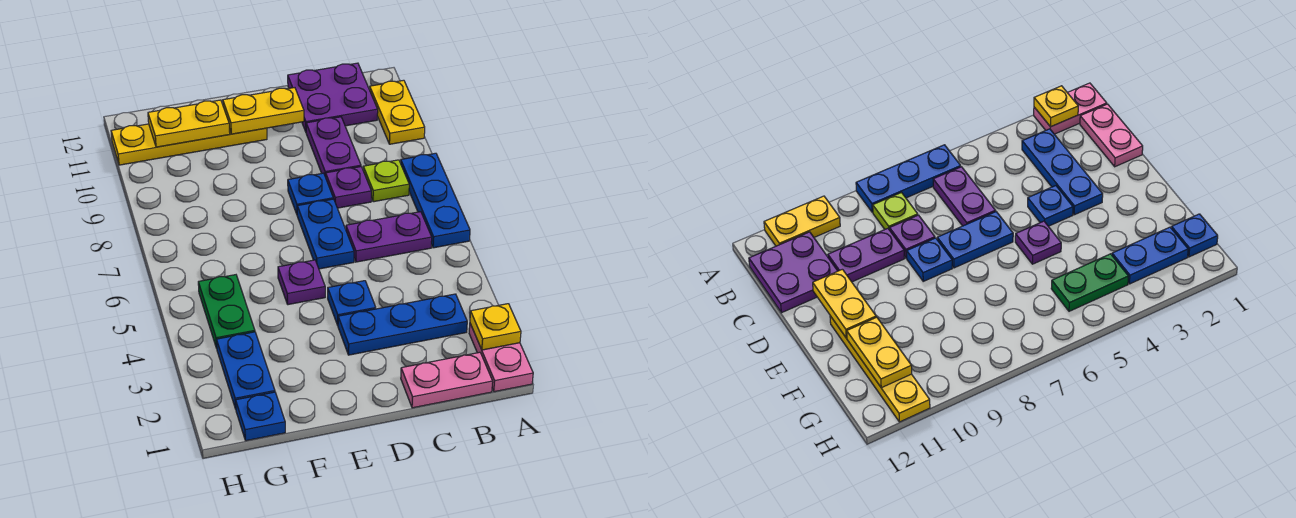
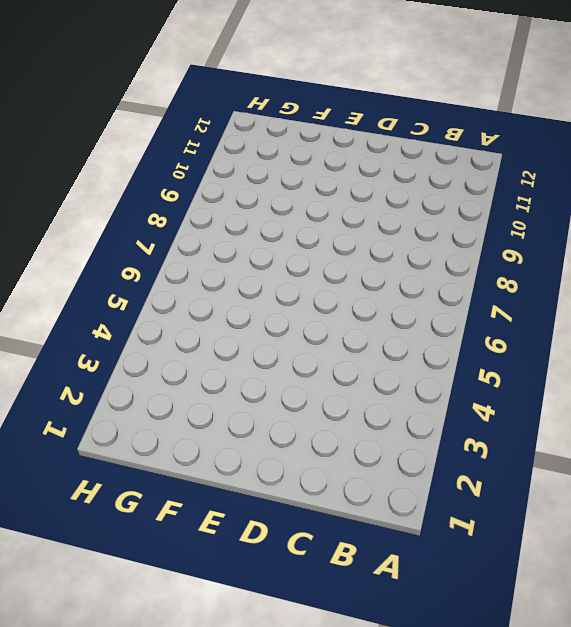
none -> pink plate A1:A2 level 1
none -> blue plate A6:A8 level 1
none -> yellow plate A10:A11 level 1

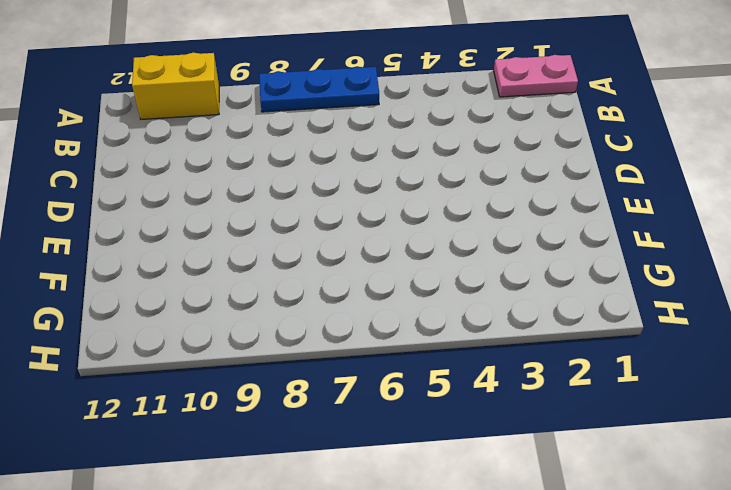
yellow brick A10:A11 level 1 -> yellow plate A10:A11 level 1
none -> pink plate B1:C1 level 1
none -> blue plate B3:D3 level 1
none -> purple plate B6:C6 level 1

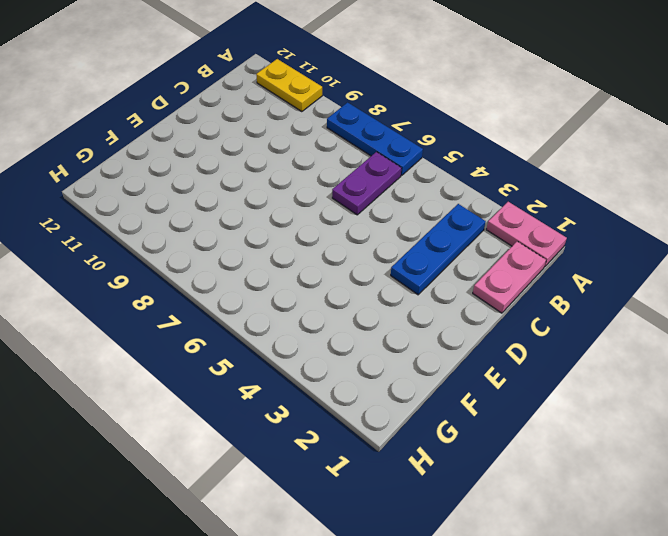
none -> lime plate B8 level 1
none -> purple plate B11:C12 level 1
none -> purple plate C8 level 1

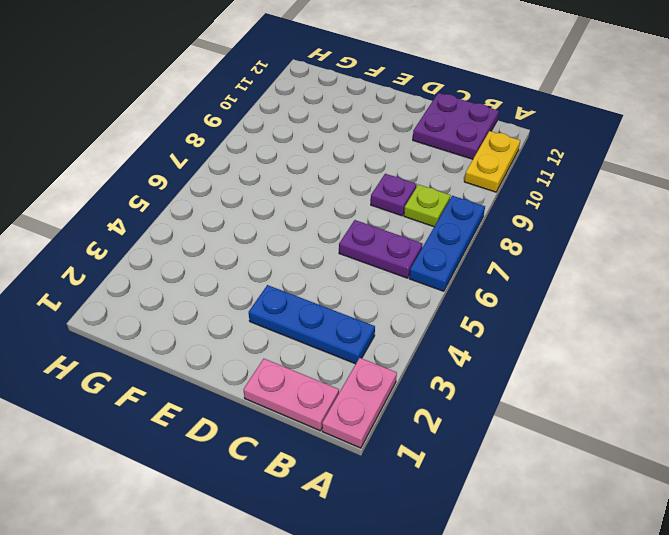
none -> purple plate C9:C10 level 1
none -> blue plate D4 level 1
none -> blue plate D6:D7 level 1

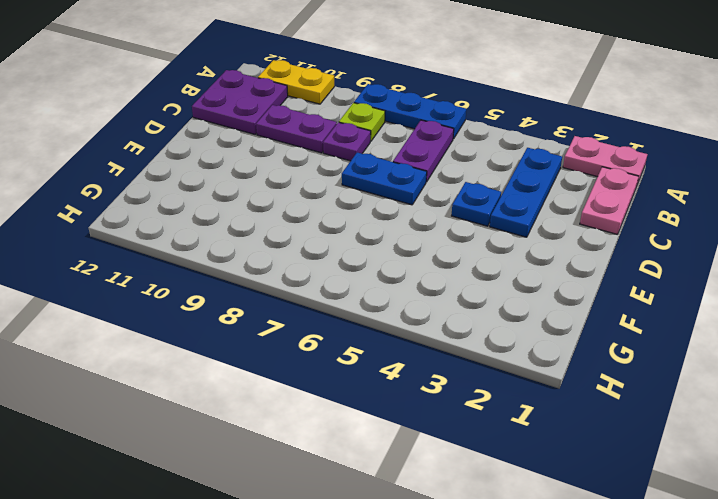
none -> blue plate D8 level 1
none -> purple plate E5 level 1
none -> yellow plate E11:H11 level 1

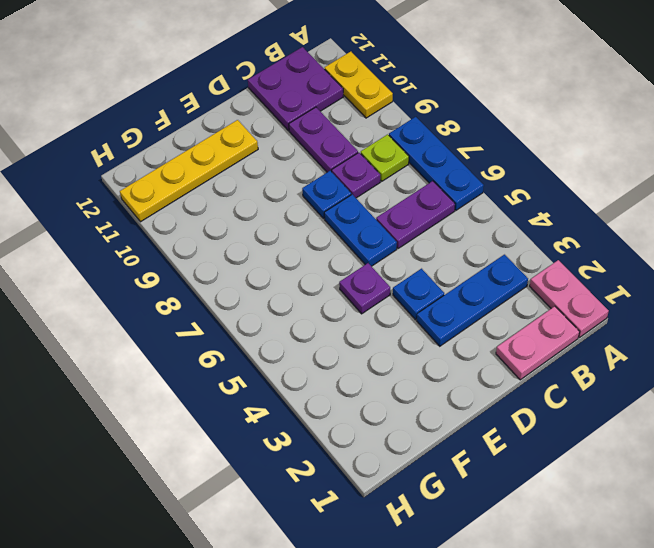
none -> blue plate G1 level 1
none -> blue plate G2:G3 level 1
none -> green plate G4:G5 level 1

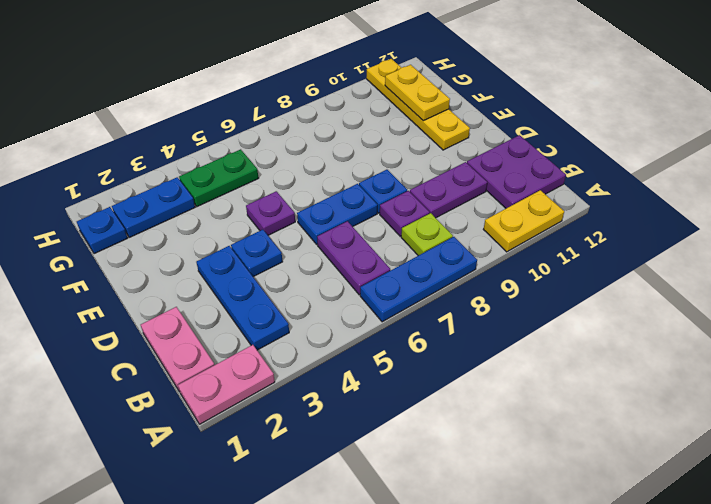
none -> yellow plate A2 level 2
none -> yellow plate D11:E11 level 2

